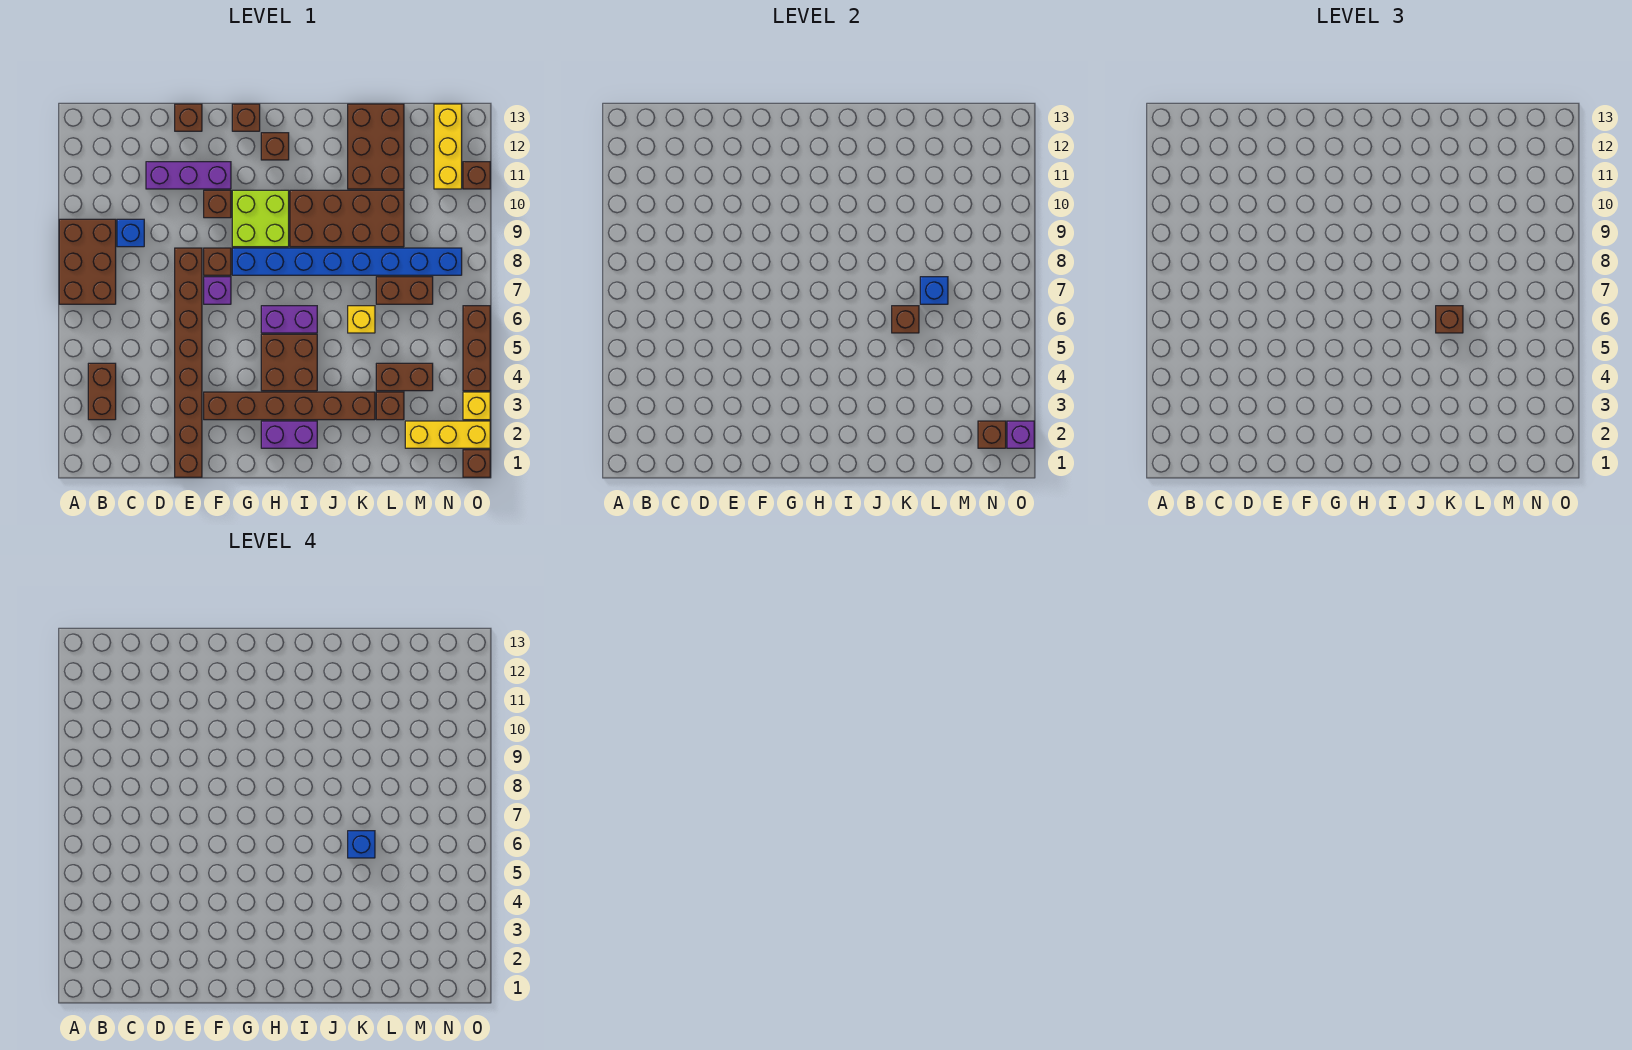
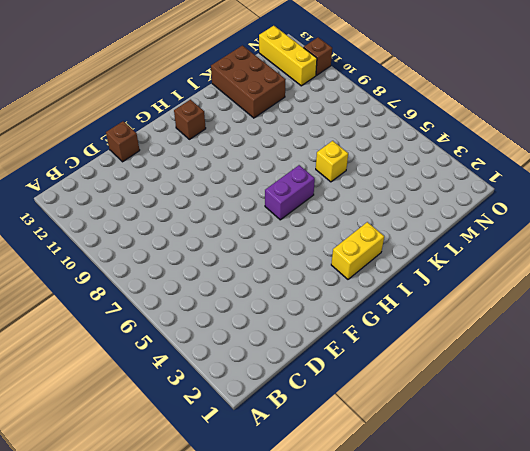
yellow brick H2:I2 level 1 -> purple brick H2:I2 level 1
none -> brown brick A7:B9 level 1
none -> brown brick B3:B4 level 1
none -> blue brick C9 level 1
none -> purple brick D11:F11 level 1

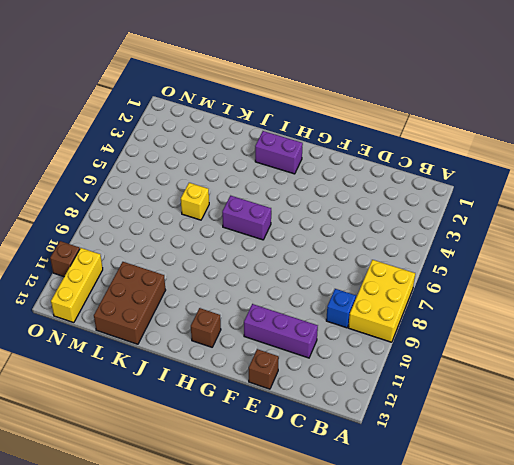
yellow brick A7:B9 level 1 -> brown brick A7:B9 level 1
none -> brown brick B3:B4 level 1
none -> brown brick E1:E8 level 1
none -> brown brick F3:K3 level 1
none -> purple brick F7 level 1

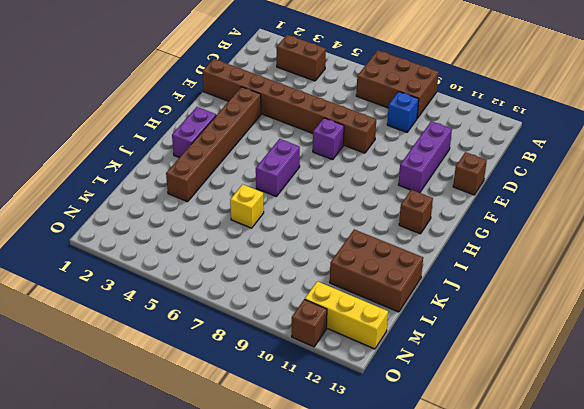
none -> brown brick F8 level 1
none -> brown brick F10 level 1
none -> blue brick G8:N8 level 1
none -> lime brick G9:H10 level 1

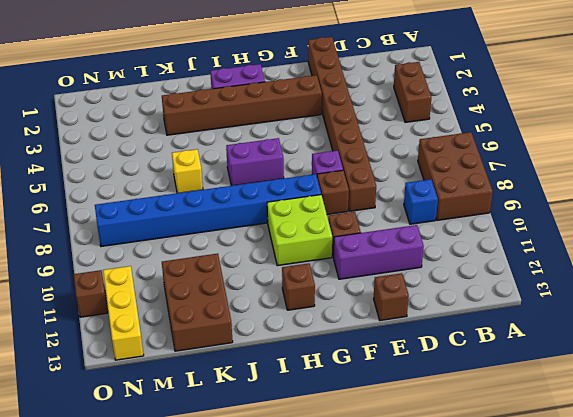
none -> brown brick G13 level 1
none -> brown brick H4:I5 level 1
none -> brown brick I9:L10 level 1
none -> brown brick L3 level 1

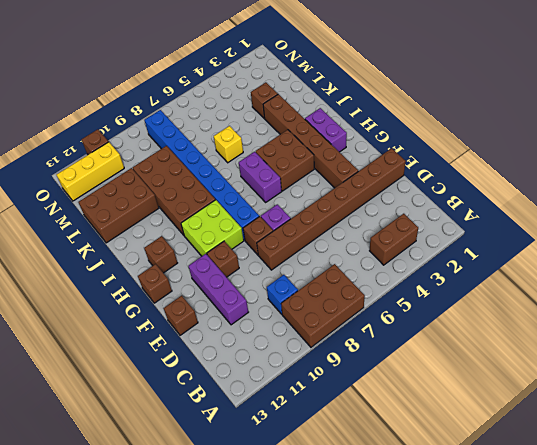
none -> brown brick L4:M4 level 1
none -> brown brick L7:M7 level 1
none -> yellow brick M2:O2 level 1
none -> brown brick O1 level 1

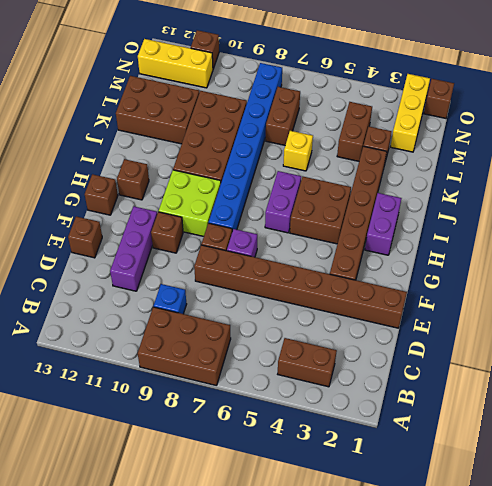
none -> yellow brick O3 level 1
none -> brown brick O4:O6 level 1
none -> brown brick K6 level 2
none -> blue brick L7 level 2

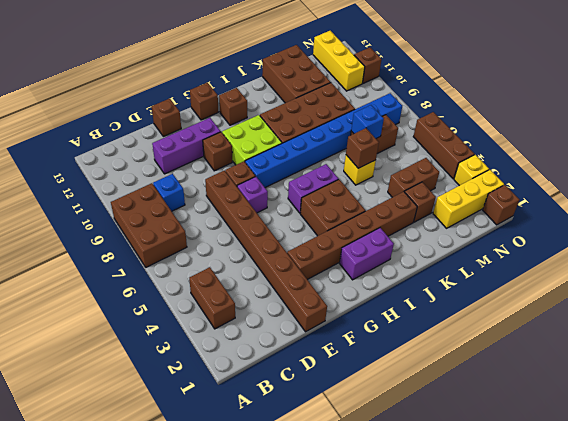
none -> brown brick N2 level 2
none -> purple brick O2 level 2
none -> brown brick K6 level 3
none -> blue brick K6 level 4

